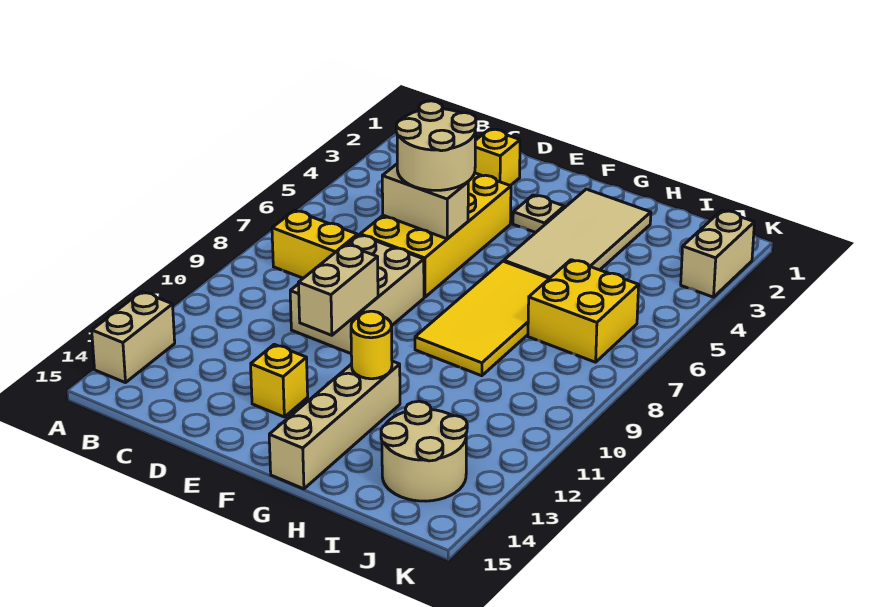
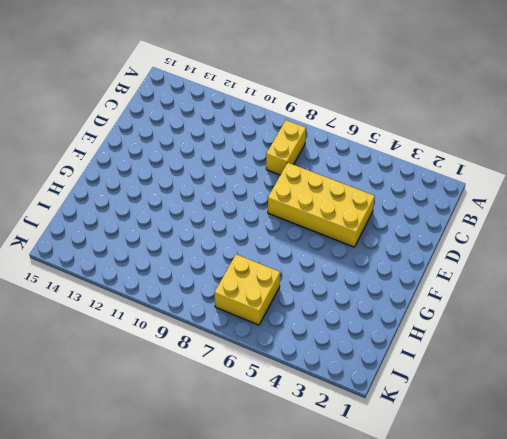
none -> tan brick A13:A14 level 1
none -> yellow brick D2 level 1
none -> tan brick D8:E10 level 1

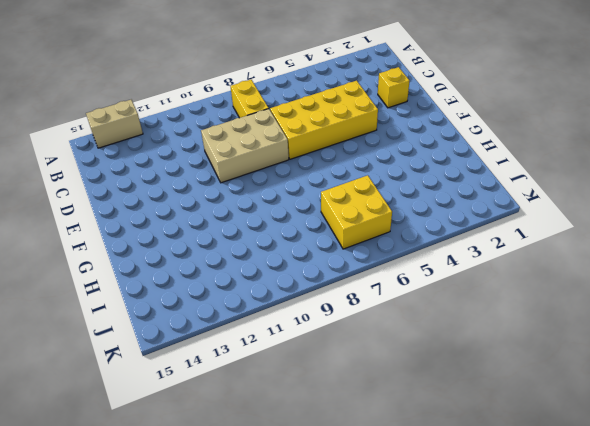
none -> yellow brick E13 level 1
none -> tan plate F3 level 1
none -> tan tile G2:H5 level 1

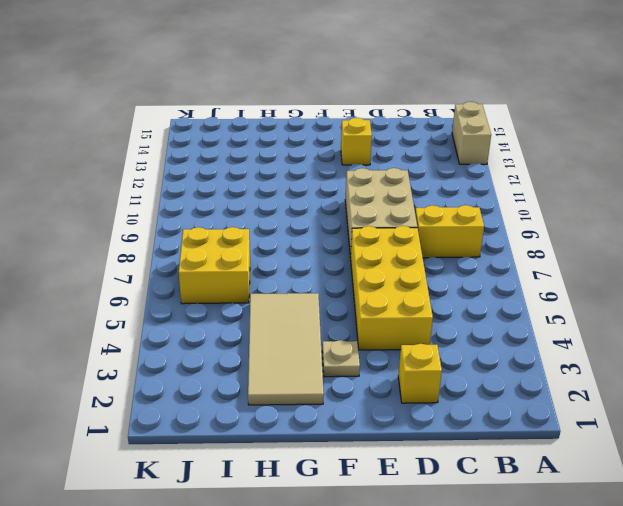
none -> yellow tile G6:H9 level 1
none -> tan brick G12:G15 level 1
none -> tan round brick I13:J14 level 1

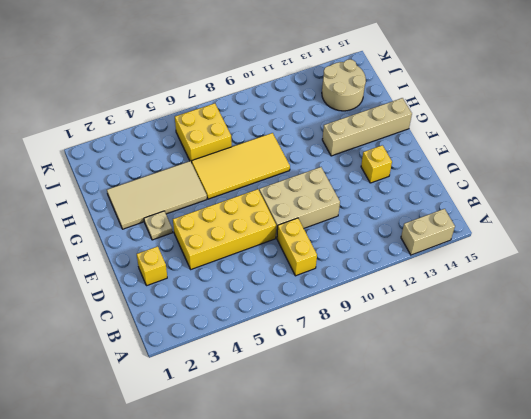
none -> tan brick K2:K3 level 1
none -> tan brick D6:E6 level 2
none -> tan brick E10:E11 level 2

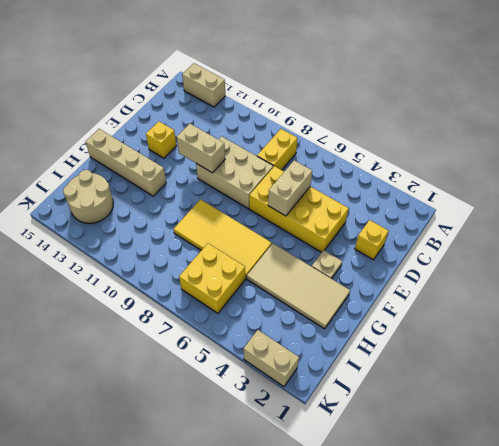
none -> yellow round brick G12 level 2
none -> tan round brick D5:E6 level 3

